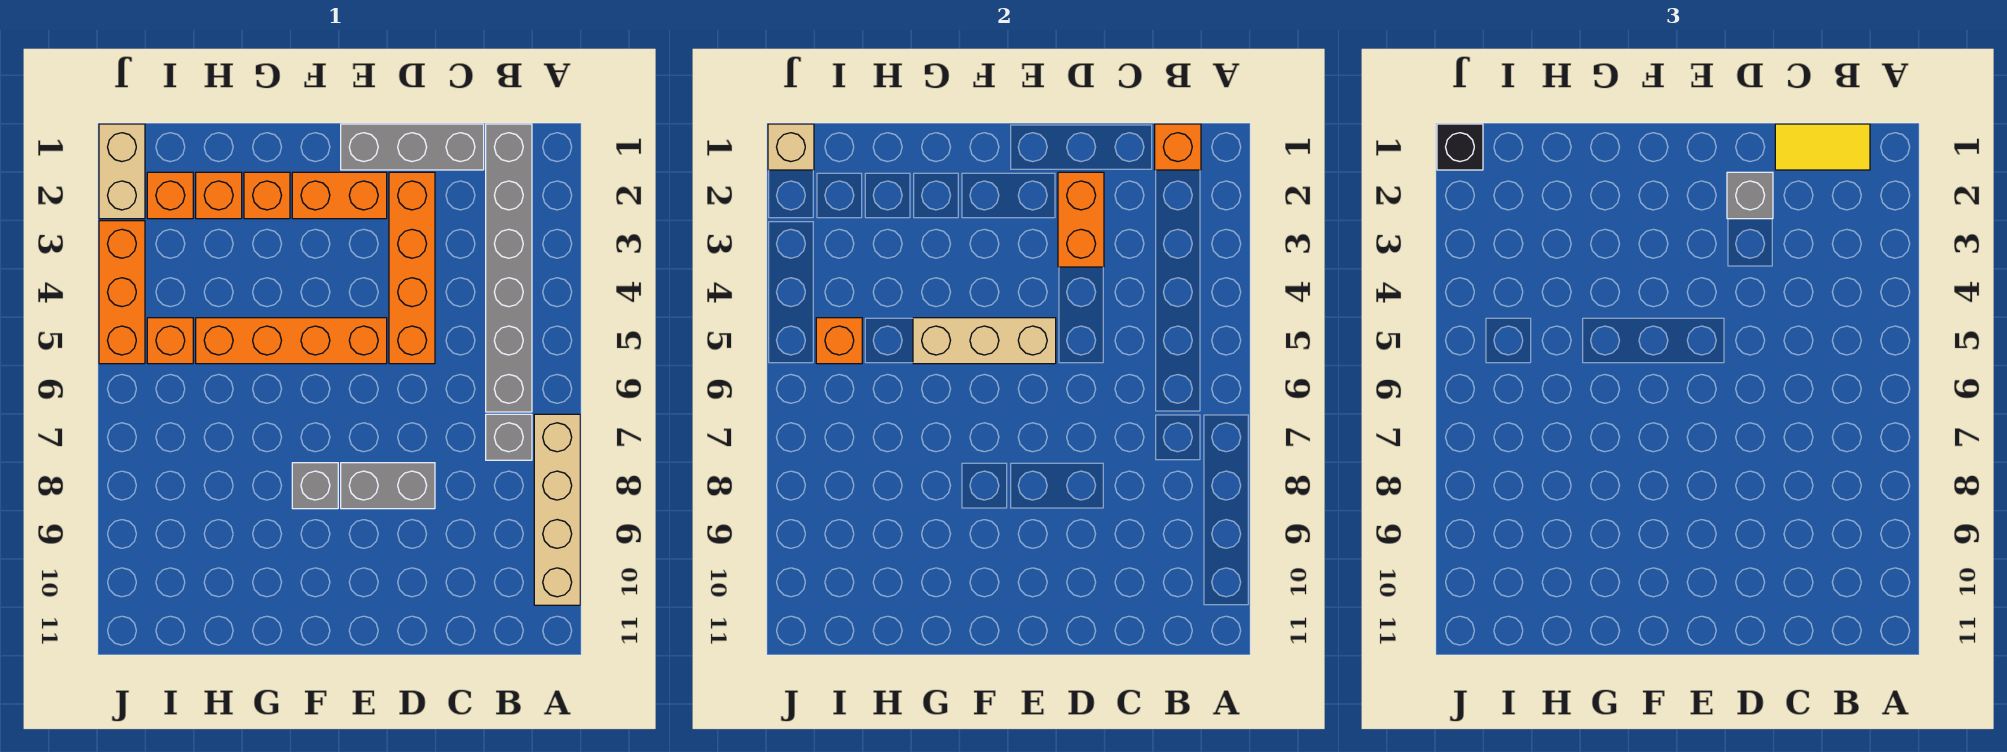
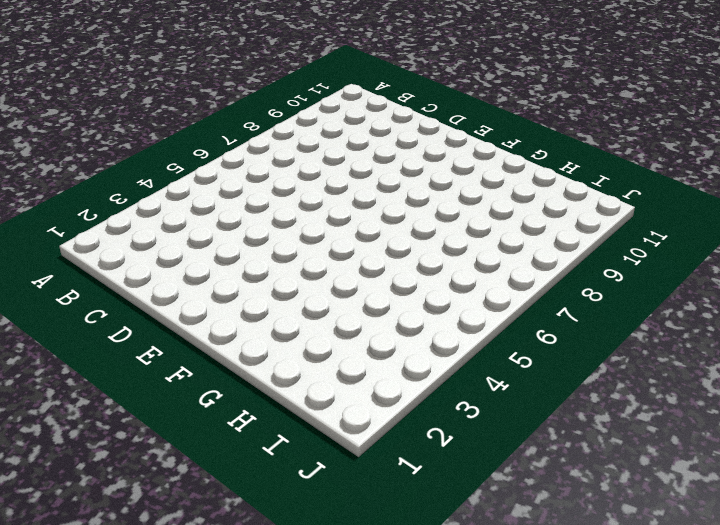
none -> tan brick A7:A10 level 1
none -> grey brick B1:B6 level 1
none -> grey brick B7 level 1

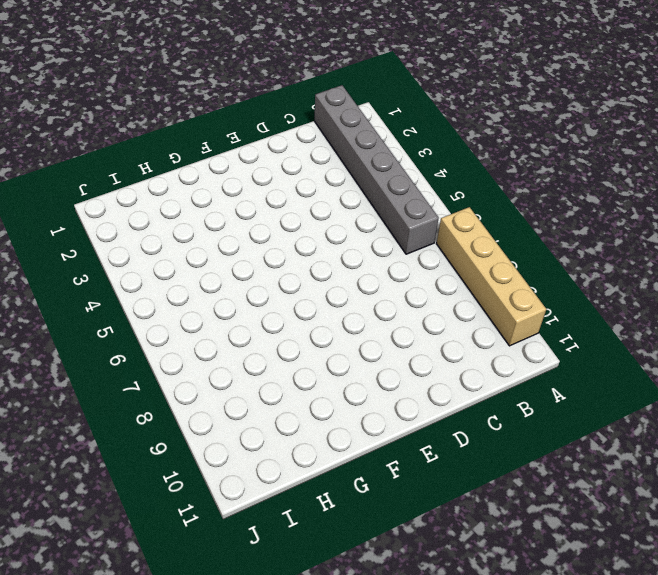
none -> grey brick B7 level 1
none -> grey brick C1:E1 level 1
none -> orange brick D2:D5 level 1

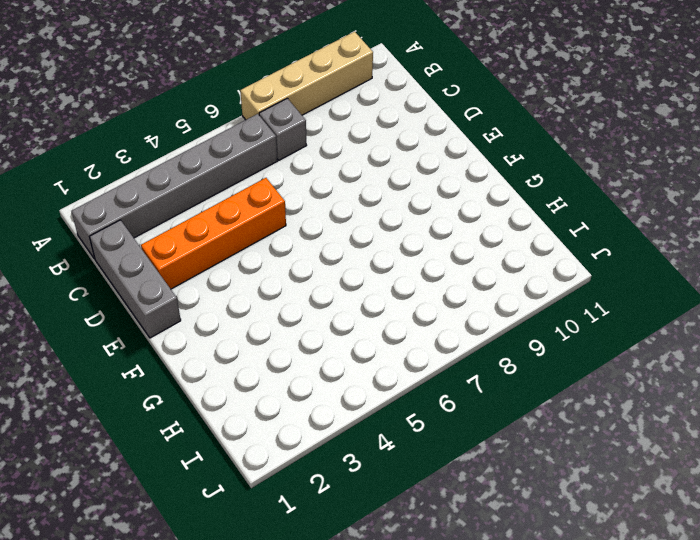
none -> grey brick D8:E8 level 1
none -> orange brick E2:F2 level 1
none -> orange brick E5:H5 level 1

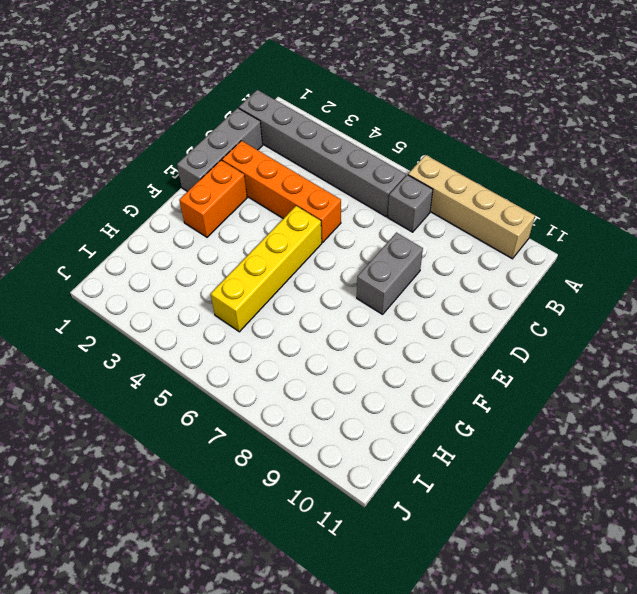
yellow brick E5:H5 level 1 -> orange brick E5:H5 level 1
none -> grey brick F8 level 1
none -> orange brick G2 level 1
none -> orange brick H2 level 1

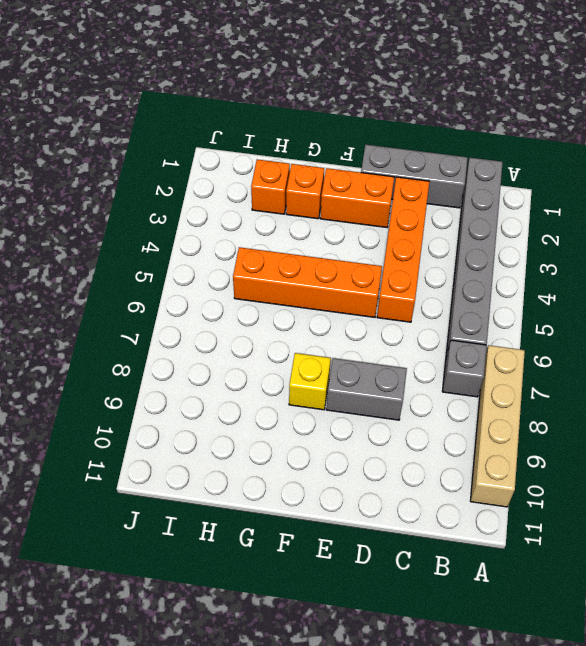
yellow brick F8 level 1 -> grey brick F8 level 1
none -> orange brick I2 level 1
none -> orange brick I5 level 1
none -> tan brick J1:J2 level 1

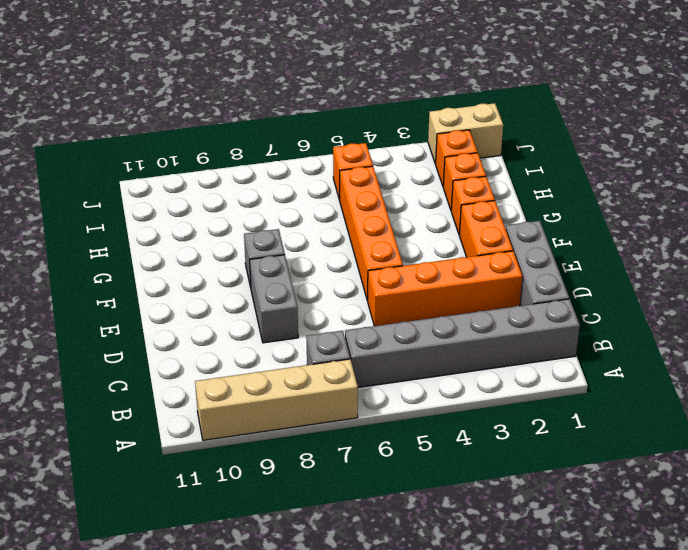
none -> orange brick J3:J5 level 1
none -> orange brick B1 level 2
none -> orange brick D2:D3 level 2

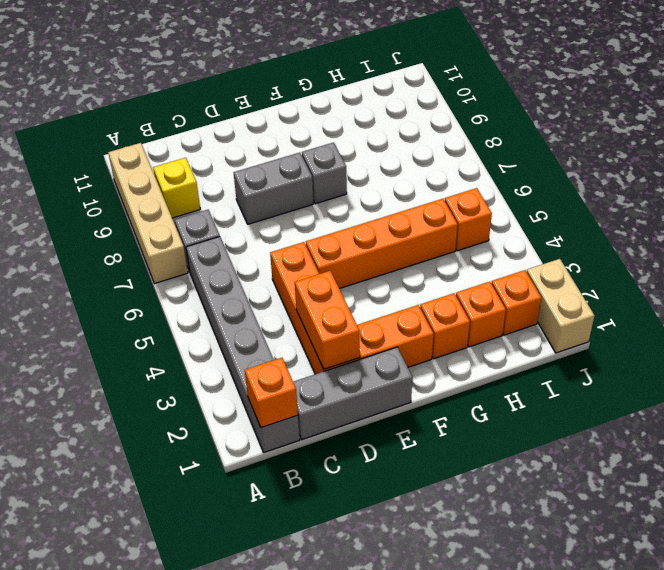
yellow brick B9 level 1 -> none
none -> orange brick J3:J5 level 1
none -> tan brick E5:G5 level 2
none -> orange brick I5 level 2

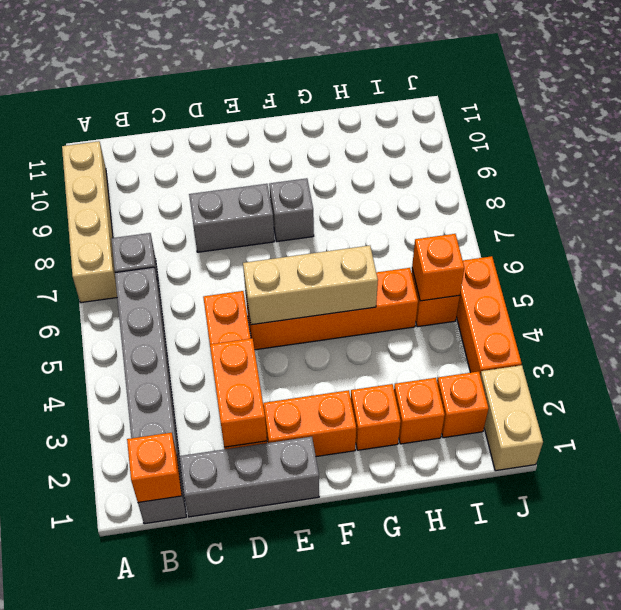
none -> tan brick J1 level 2
none -> yellow tile B1:C1 level 3
none -> grey brick D2 level 3

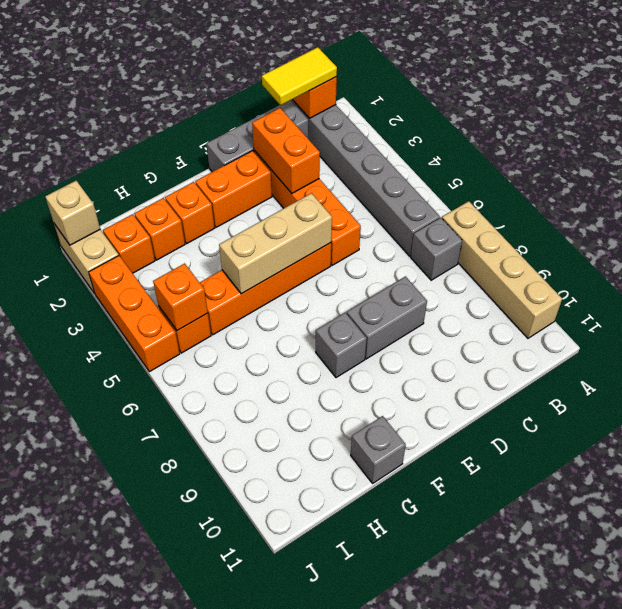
grey brick G11 level 1 -> grey brick D2 level 3
none -> black brick J1 level 3

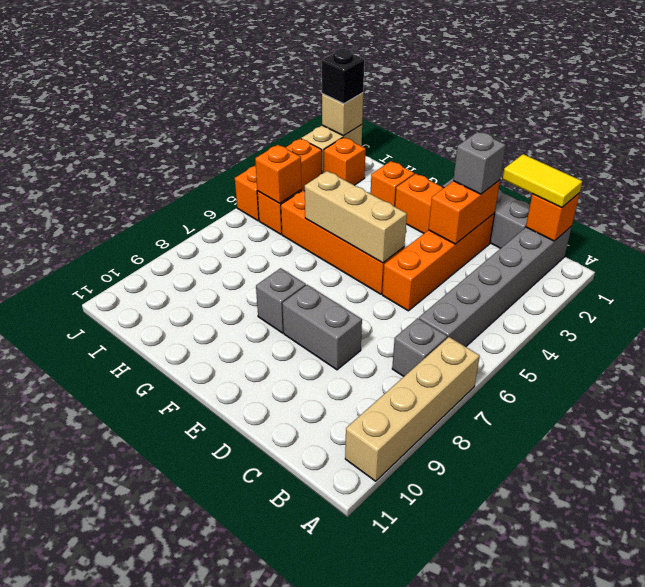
none -> orange brick H2 level 1

